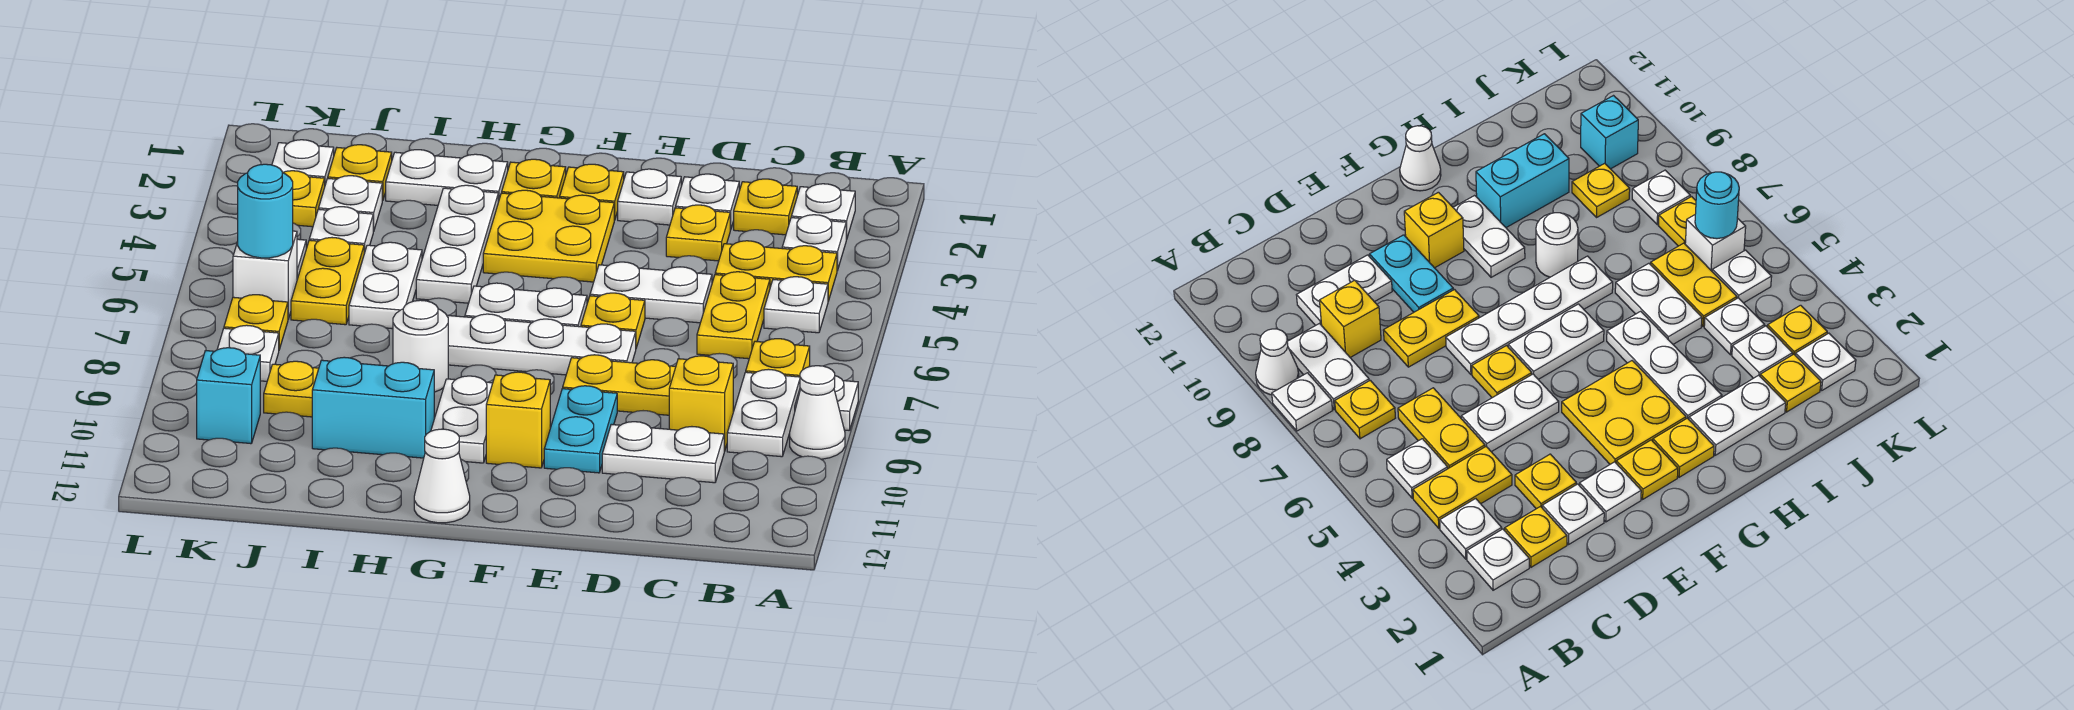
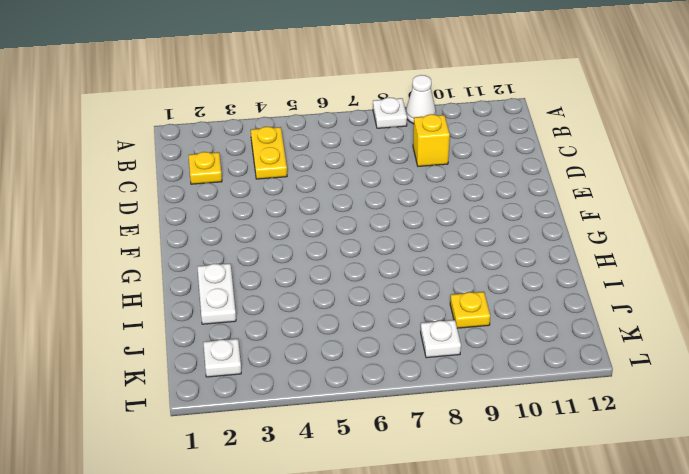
none -> white plate B2 level 1
none -> white plate B3 level 1
none -> white plate B5 level 1
none -> yellow plate B7 level 1

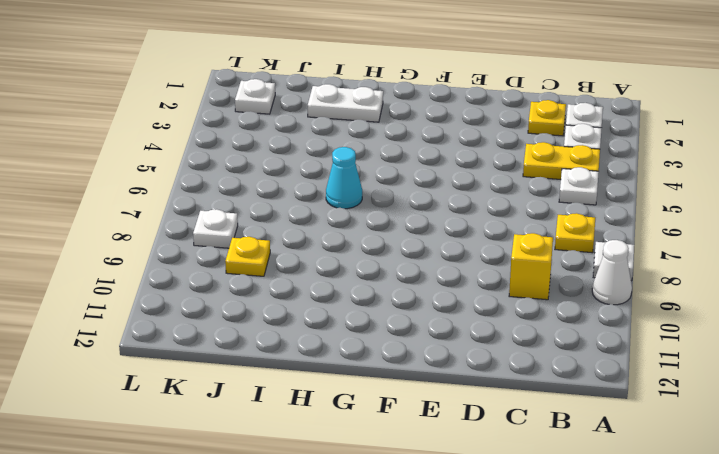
cyan cone H6 level 1 -> none
none -> white plate B8:B9 level 1
none -> yellow plate C5:C6 level 1
none -> white plate C10:D10 level 1
none -> white plate D2 level 1

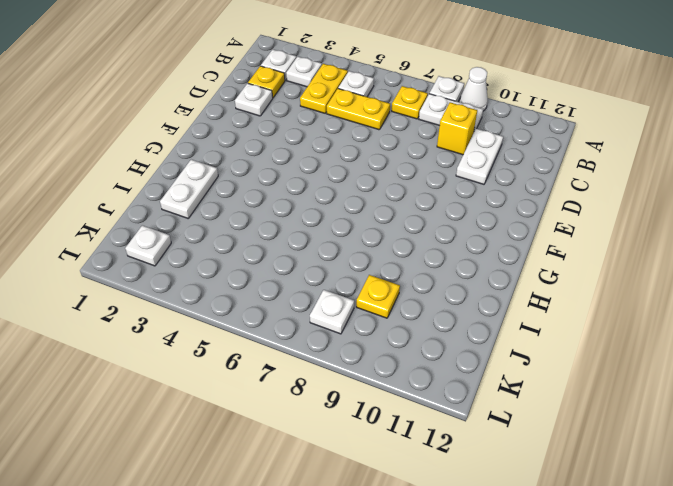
none -> yellow plate D3 level 1
none -> white plate D5:E5 level 1
none -> yellow plate D8:E8 level 1
none -> white plate E2 level 1

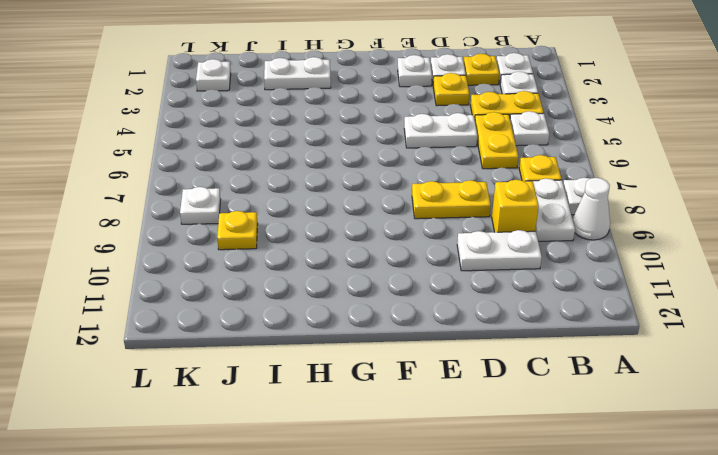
none -> yellow plate E6 level 1
none -> white plate E7:H7 level 1
none -> cyan plate E9:E10 level 1
none -> yellow plate F2 level 1

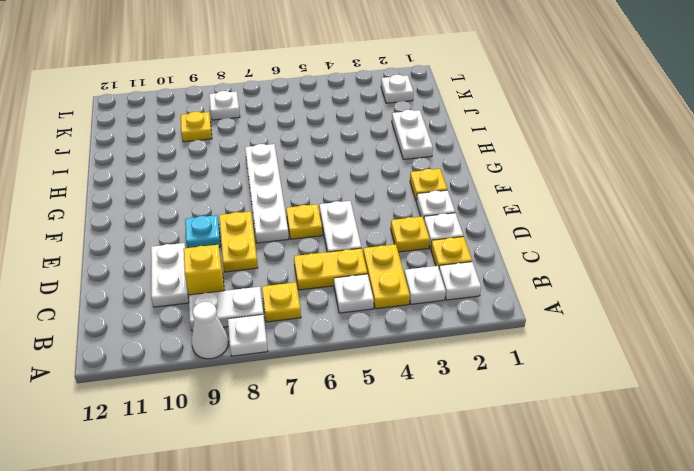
cyan plate E9 level 1 -> cyan plate E9:E10 level 1
none -> yellow plate F3:G4 level 1
none -> white plate F6:G6 level 1
none -> yellow brick F10 level 1
none -> yellow plate G2 level 1

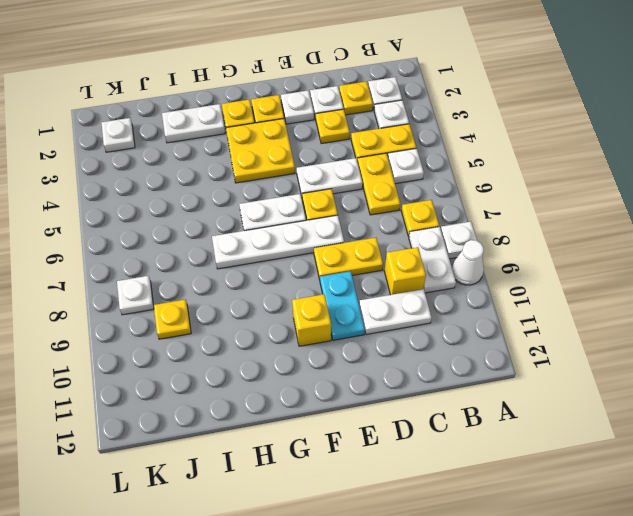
none -> white plate G9:G10 level 1
none -> white cone G12 level 1
none -> white plate H3:H5 level 1
none -> white round brick H8 level 1

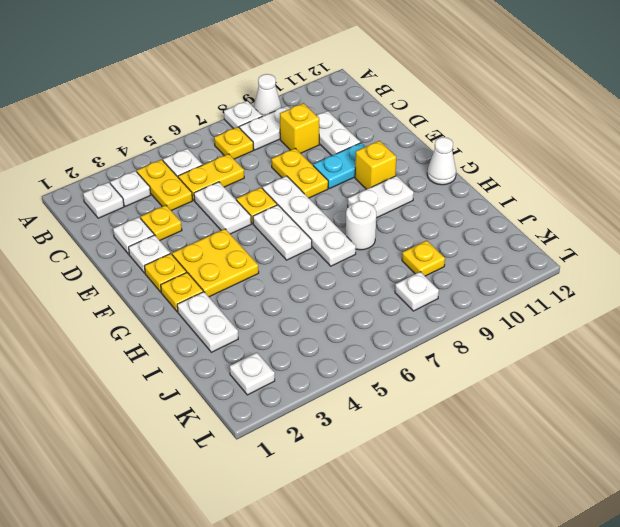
none -> yellow plate C2 level 1
none -> white plate H3:H5 level 1
none -> cyan brick H10:I10 level 1
none -> white plate I5:I6 level 1

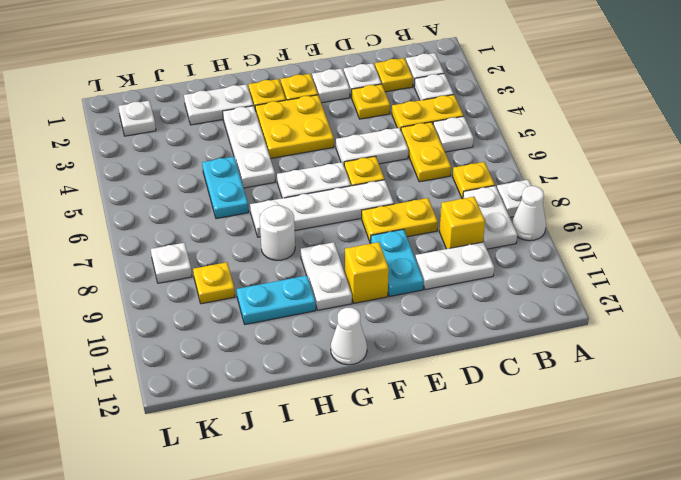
cyan plate H10:I10 level 1 -> cyan brick H10:I10 level 1
cyan plate I5:I6 level 1 -> white plate I5:I6 level 1
none -> yellow plate J2 level 1
none -> white plate J3 level 1
none -> white plate J4 level 1
none -> yellow plate J5:J6 level 1

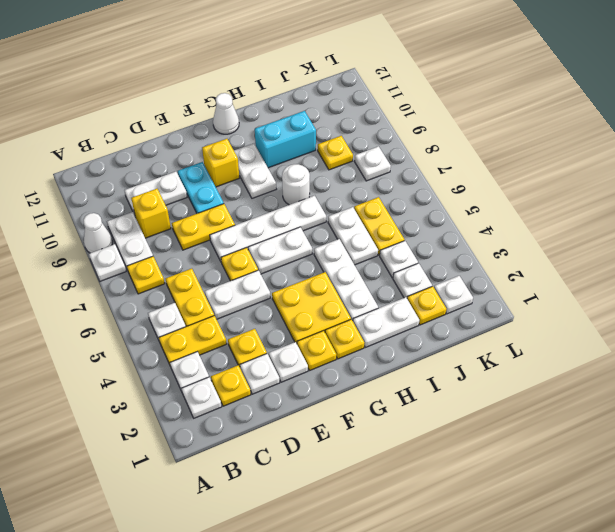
none -> yellow plate K3 level 1
none -> white plate K5 level 1
none -> white brick K6 level 1
none -> yellow plate K7 level 1

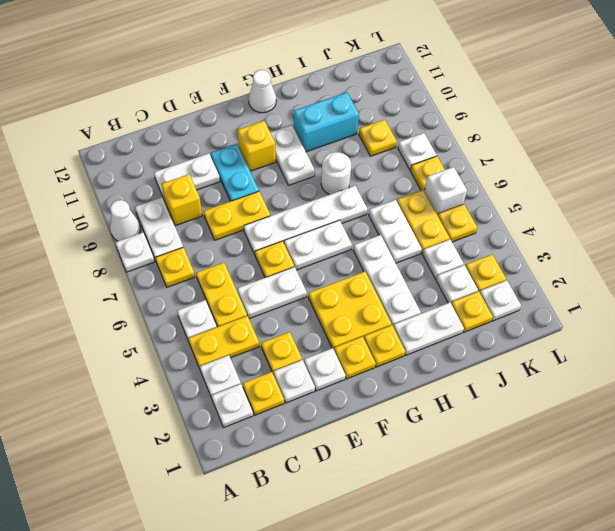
yellow plate K5 level 1 -> white plate K5 level 1
none -> cyan brick K10 level 1
none -> cyan round brick K6 level 2

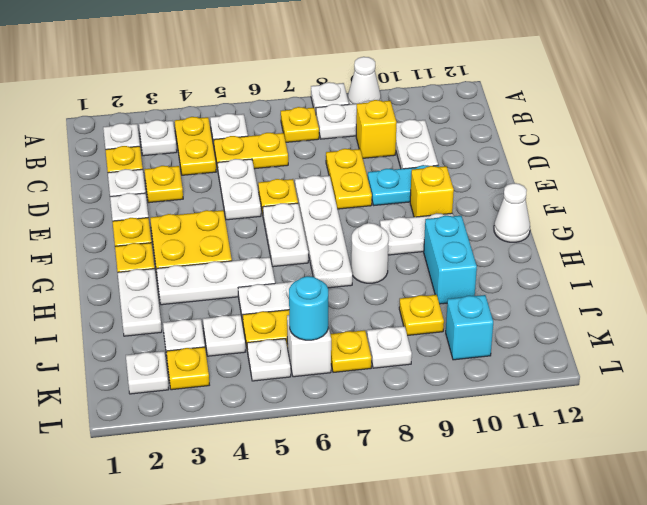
none -> yellow plate J2 level 1

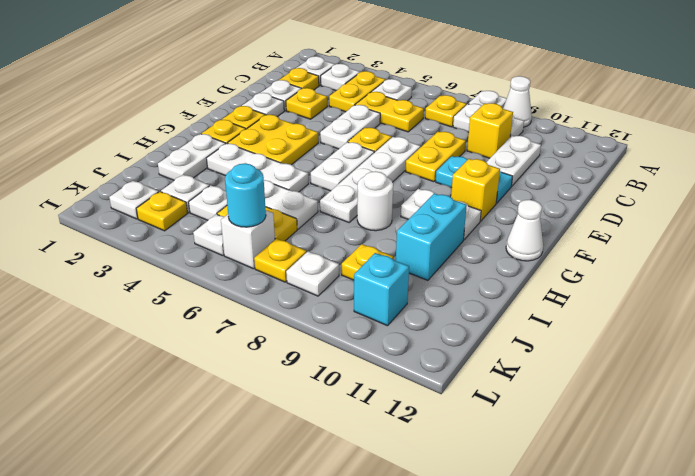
none -> yellow plate J2 level 1

